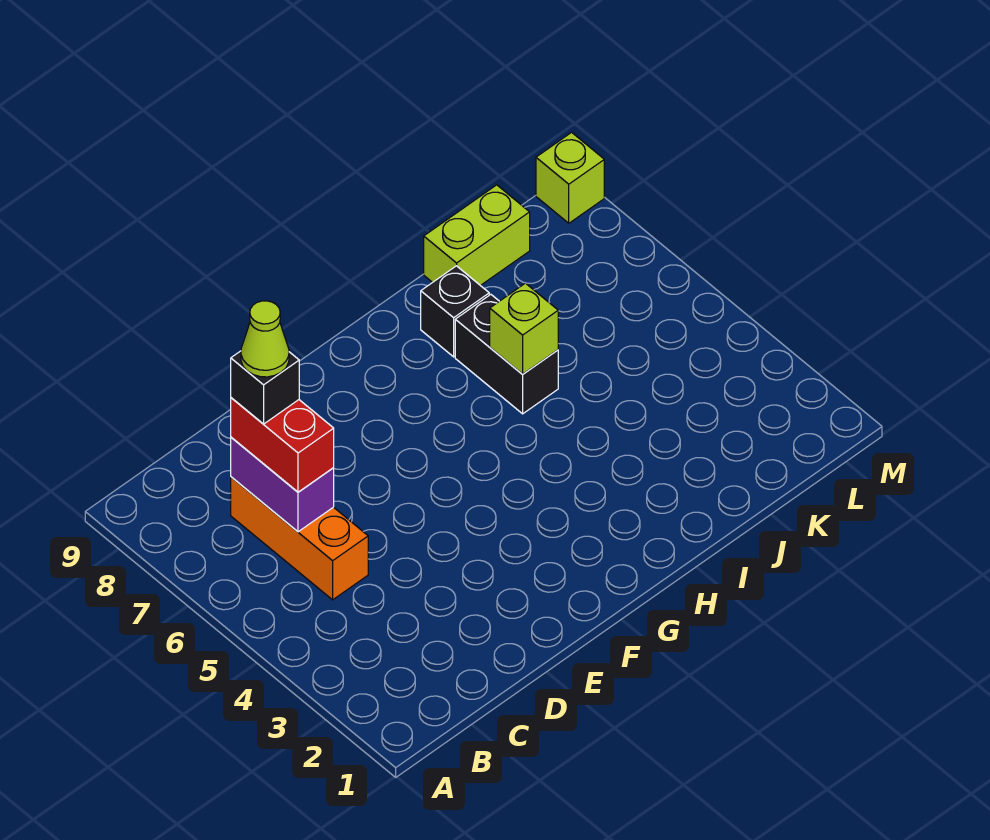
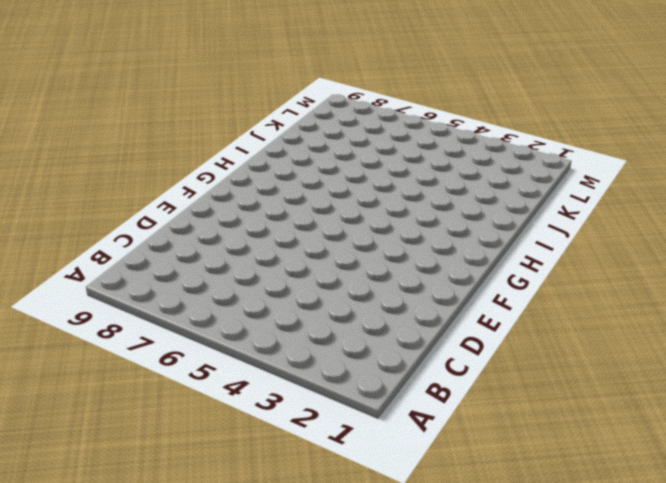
none -> orange brick C5:C7 level 1
none -> black brick I6:I7 level 1

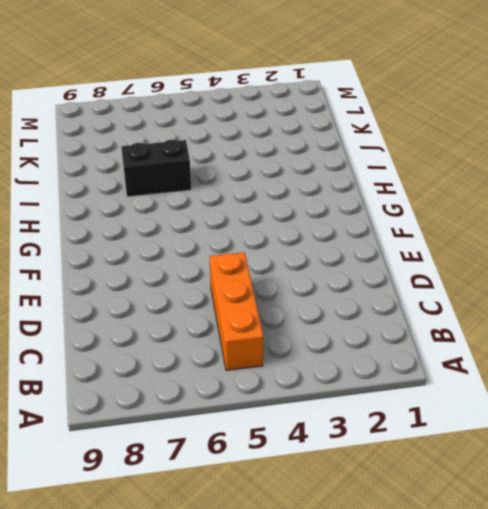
orange brick B5:D5 level 1 -> orange brick C5:C7 level 1
none -> black brick I8 level 1
none -> lime brick J9:K9 level 1

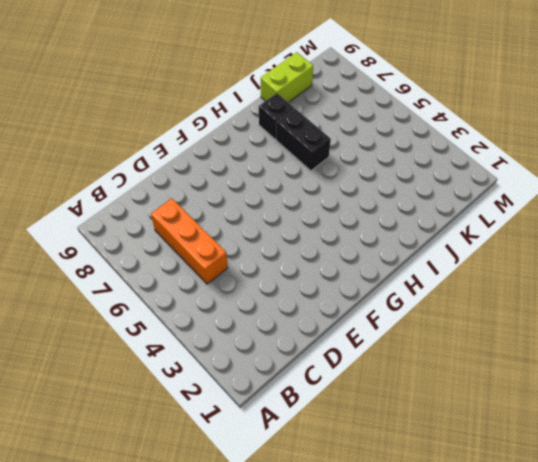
none -> lime brick M9 level 1
none -> purple brick C6:C7 level 2

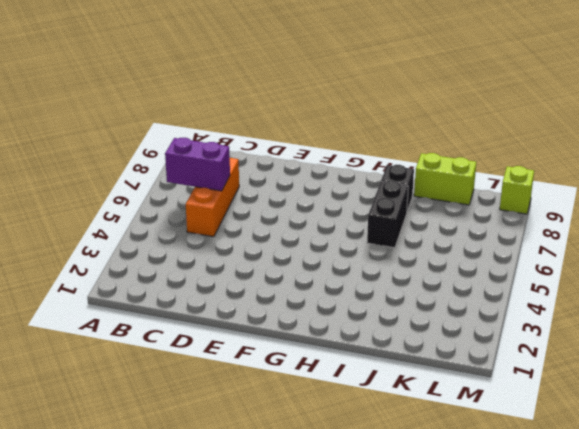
purple brick B6:C6 level 2 -> purple brick C6:C7 level 2
none -> lime brick I6 level 2
none -> red brick C6:C7 level 3

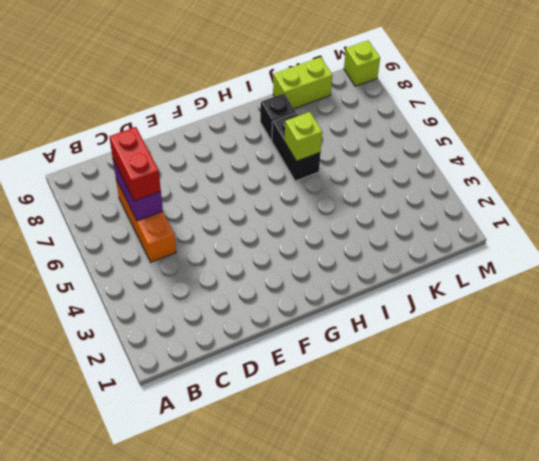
none -> black brick C7 level 4
none -> lime cone C7 level 5

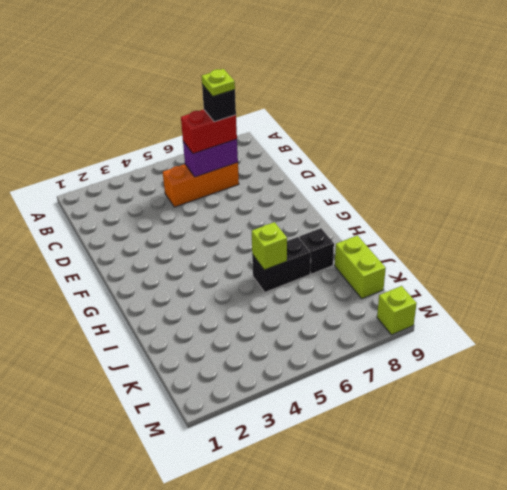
lime plate C7 level 5 -> lime cone C7 level 5

